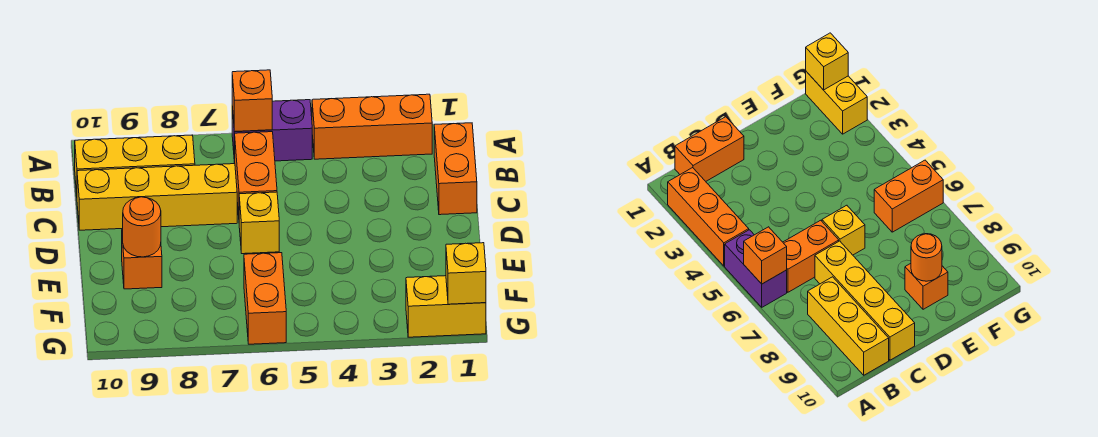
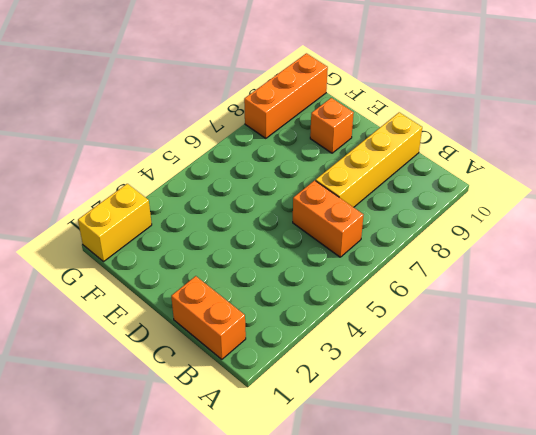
orange brick G8:G10 level 1 -> orange brick A2:A4 level 1
none -> purple brick A5:A6 level 1
none -> yellow brick B8:B10 level 1
none -> yellow brick D6 level 1

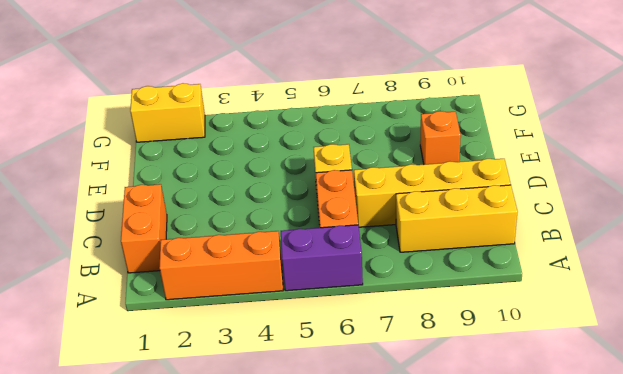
none -> orange brick F6:G6 level 1
none -> orange brick A6 level 2
none -> orange round brick E9 level 2

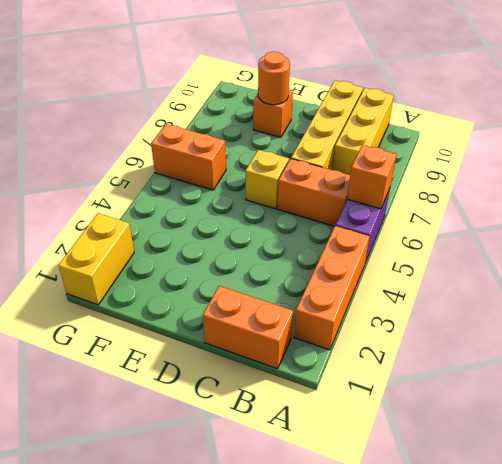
none -> yellow brick G1 level 2

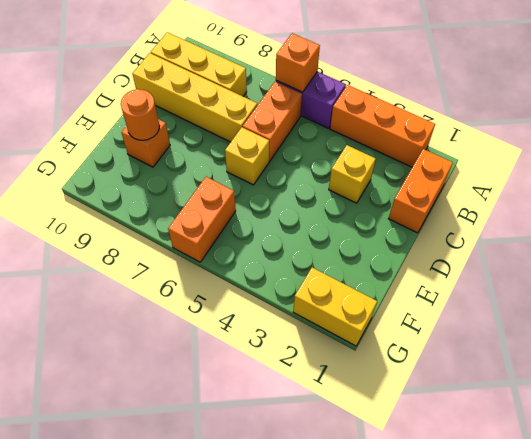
yellow brick C3 level 1 -> yellow brick G1 level 2

